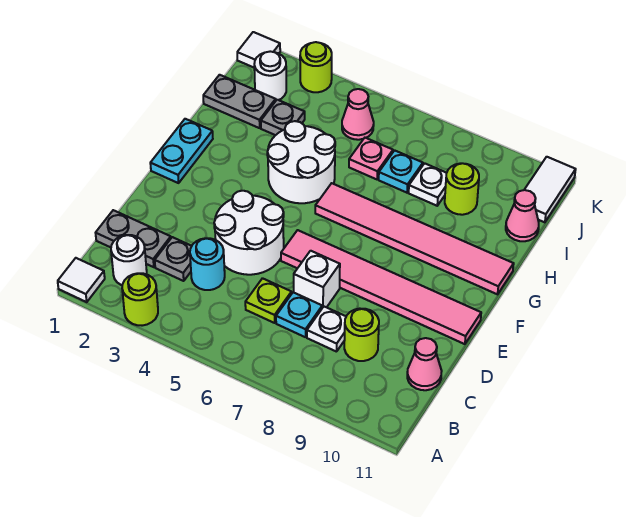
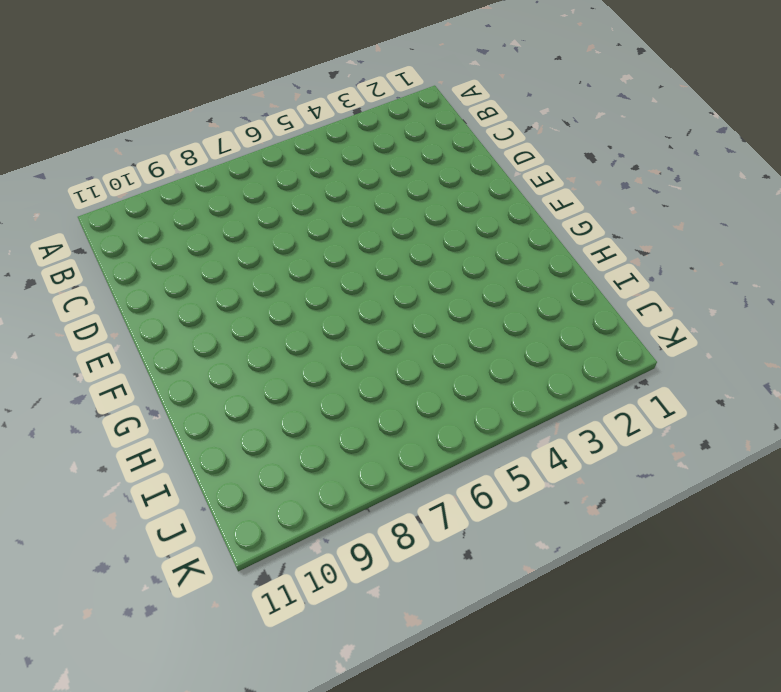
none -> white tile A1 level 1
none -> lime round brick A3 level 1
none -> white round brick B2 level 1

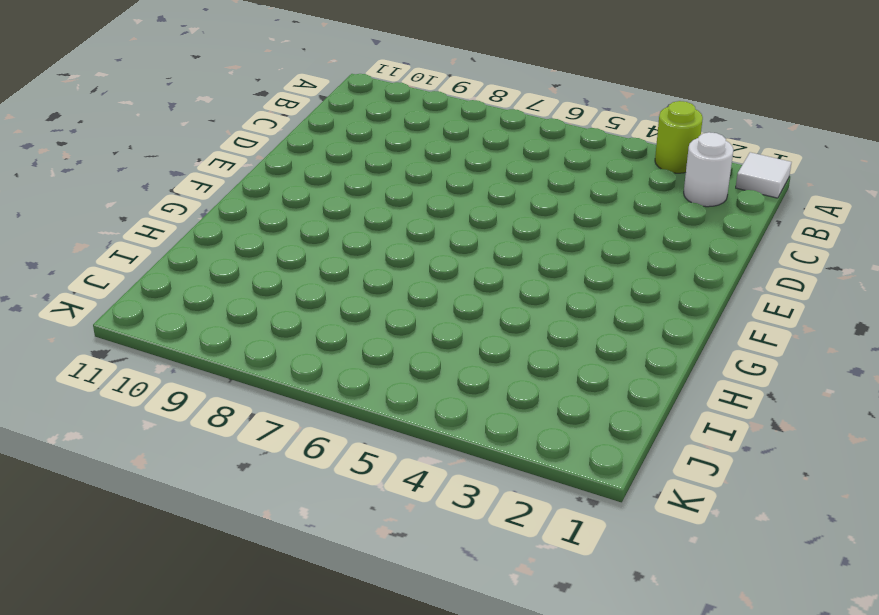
none -> grey plate C1:C2 level 1
none -> grey plate C3 level 1
none -> cyan round brick C4 level 1

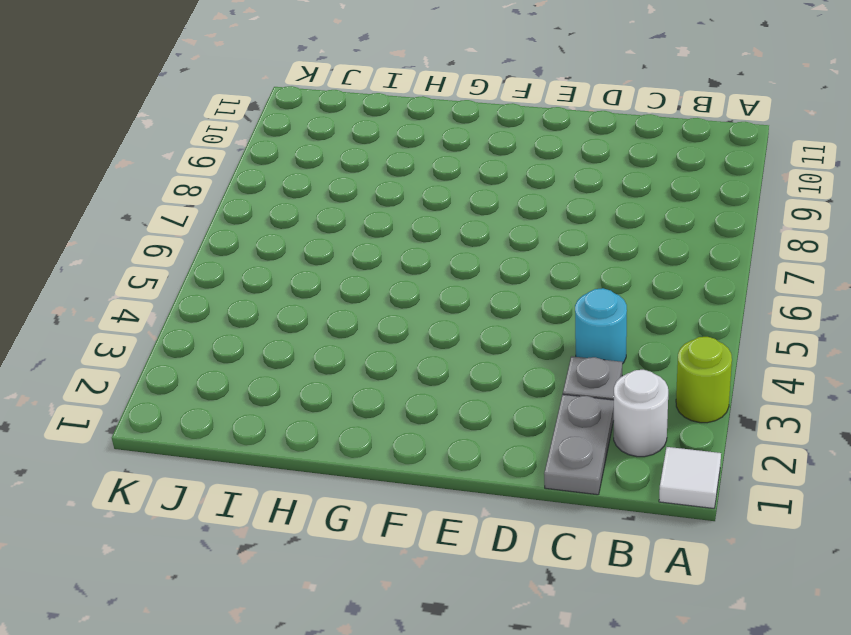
none -> lime plate C6 level 1
none -> cyan plate C7 level 1
none -> white plate C8 level 1

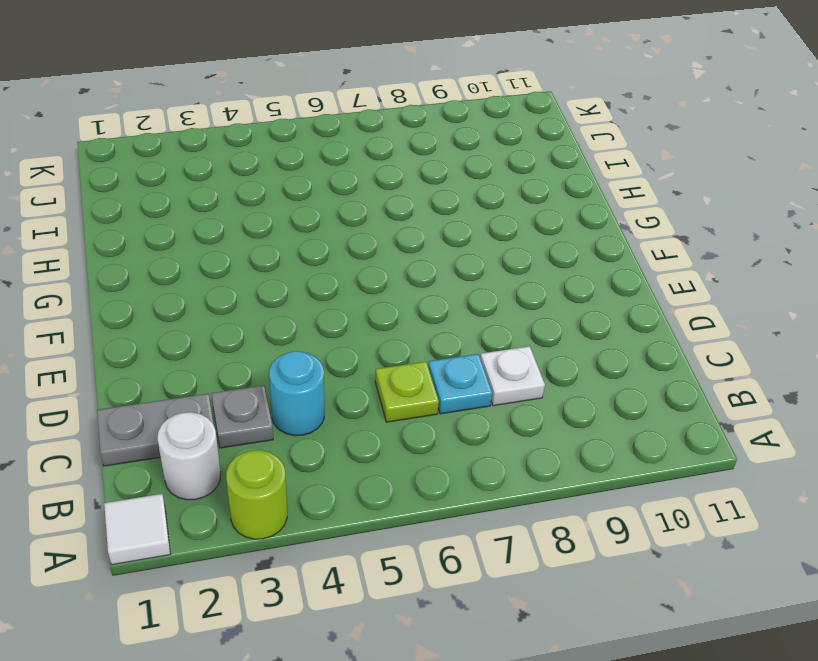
none -> lime round brick C9 level 1
none -> pink cone C11 level 1
none -> white round brick D4:E5 level 1

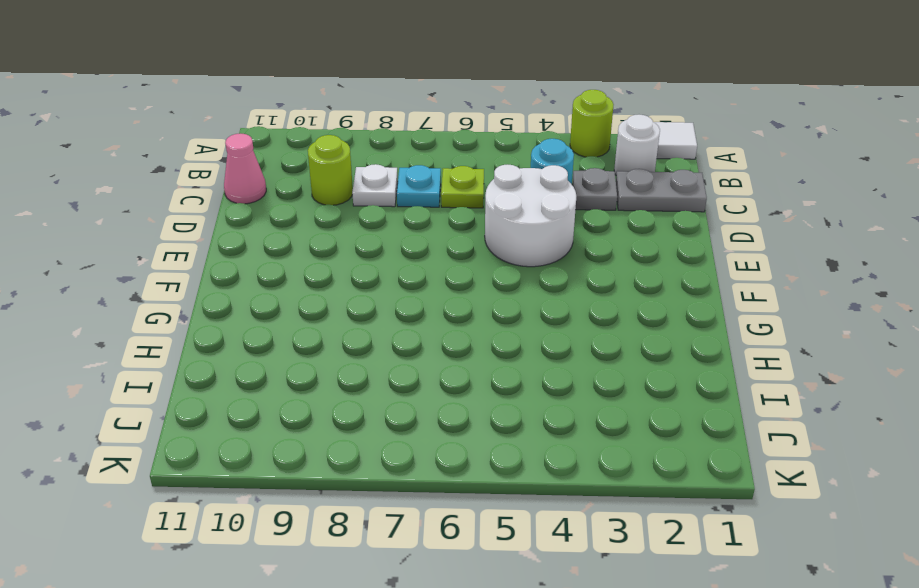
none -> white brick D7 level 1
none -> pink tile E6:E11 level 1
none -> cyan plate F1:G1 level 1

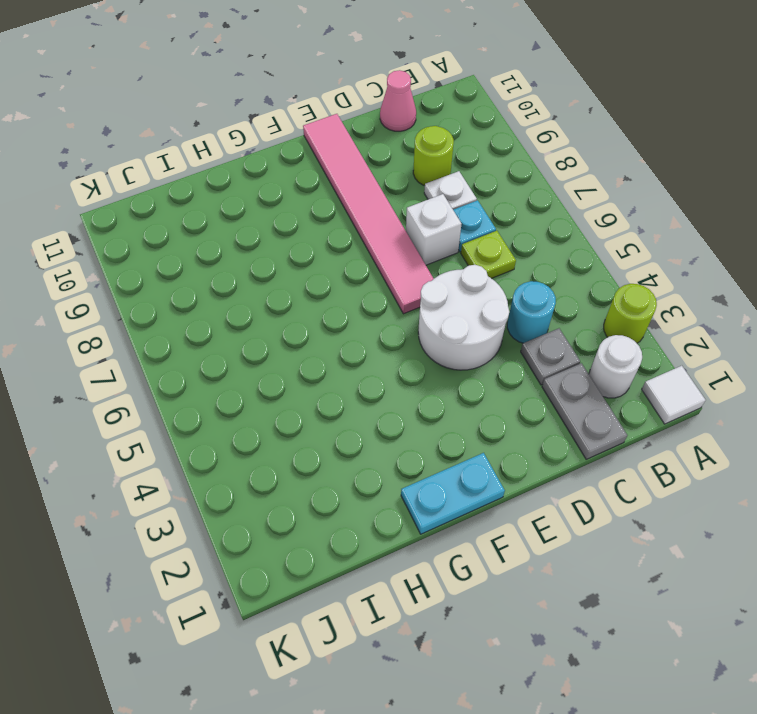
none -> white round brick G4:H5 level 1
none -> pink tile G6:G11 level 1
none -> grey plate I1:I2 level 1

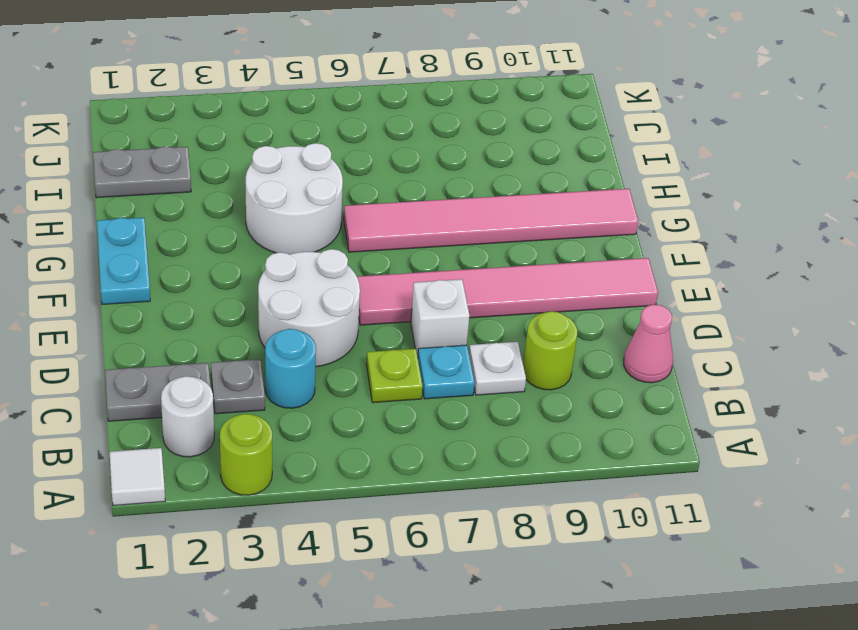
none -> grey plate I3 level 1
none -> pink plate I6 level 1
none -> cyan plate I7 level 1

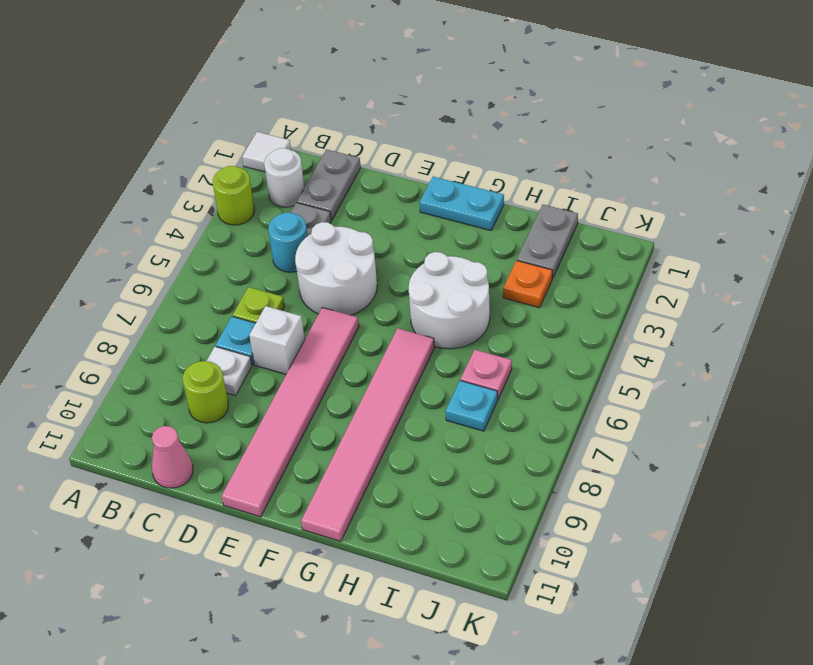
orange plate I3 level 1 -> grey plate I3 level 1
none -> white plate I8 level 1
none -> lime round brick I9 level 1
none -> pink cone I11 level 1

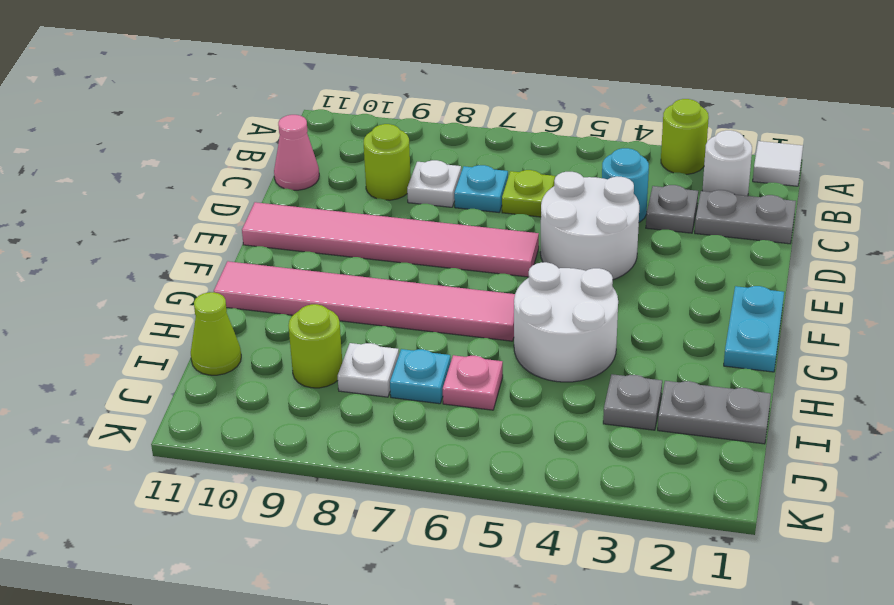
lime cone I11 level 1 -> pink cone I11 level 1
none -> white brick D7 level 1
none -> white round brick J2 level 1
none -> pink cone J5 level 1

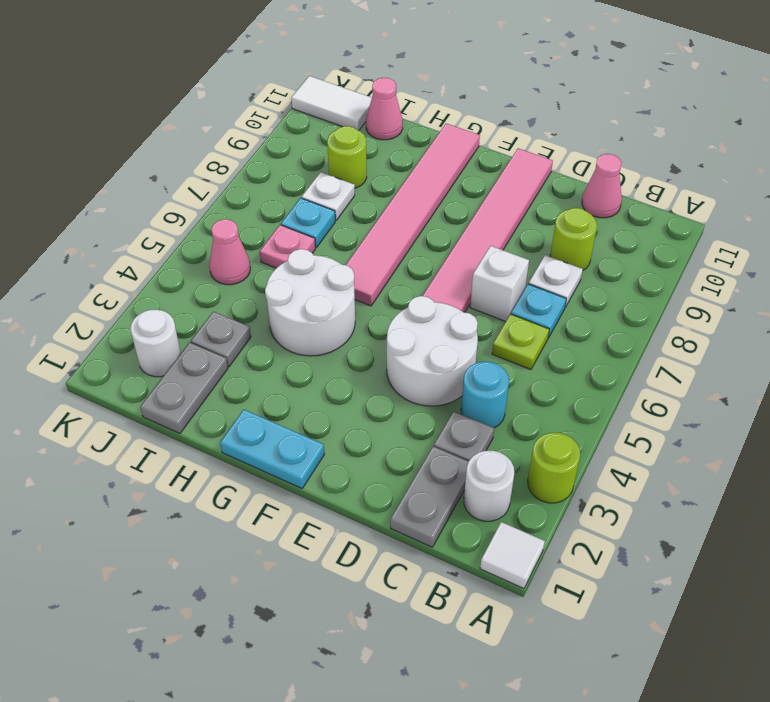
none -> white tile K1 level 1
none -> lime round brick K3 level 1

